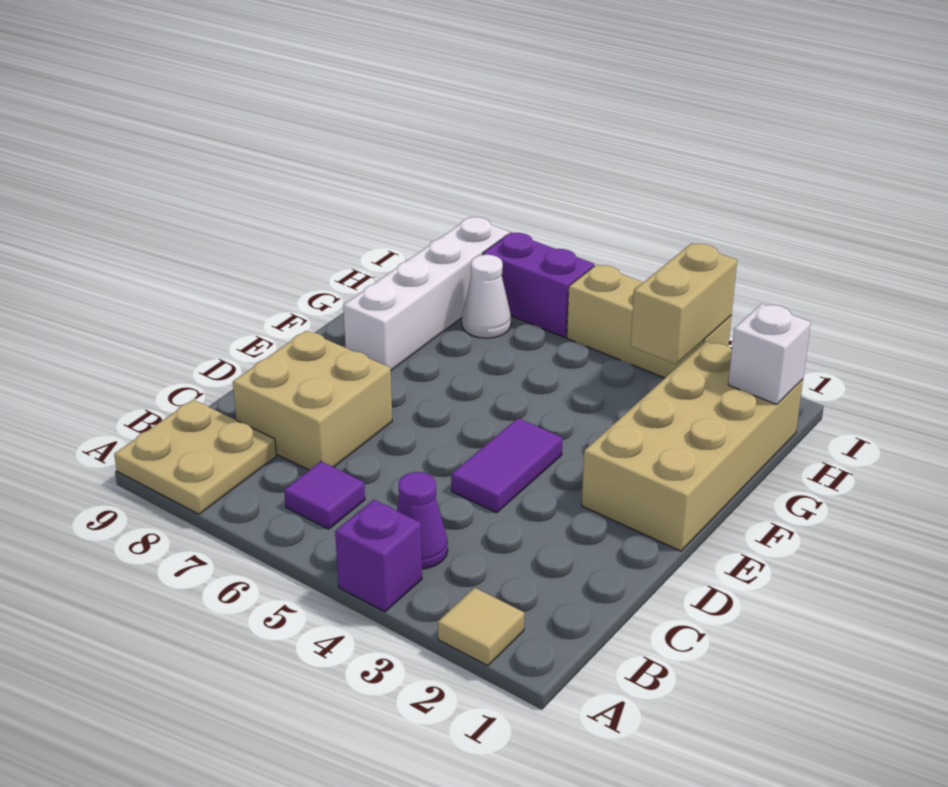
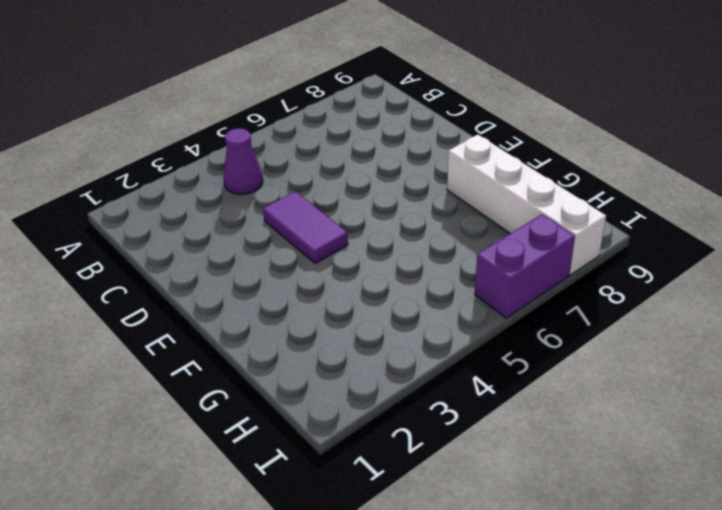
none -> tan tile A2 level 1
none -> purple brick A4 level 1
none -> tan plate A8:B9 level 1

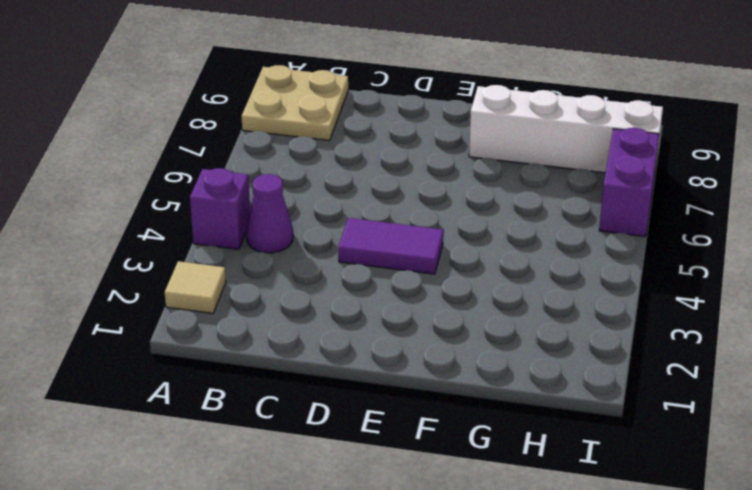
none -> purple tile B6 level 1
none -> tan brick C7:D8 level 1
none -> tan brick E1:H2 level 1

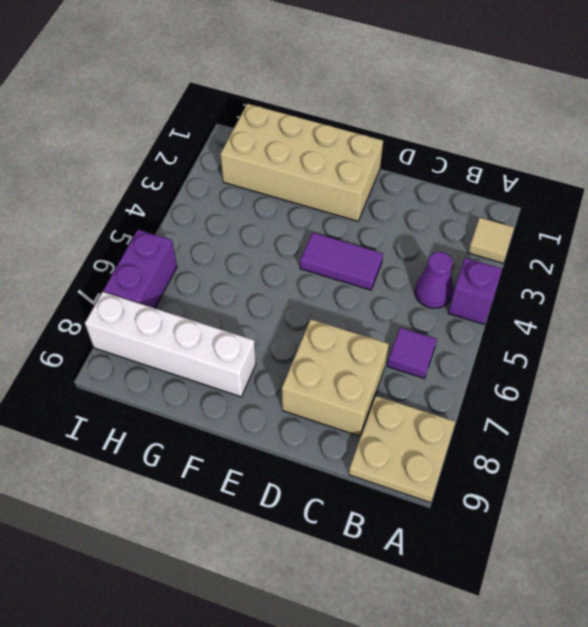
none -> white cone H7 level 1
none -> tan brick I3:I5 level 1
none -> white brick H1 level 2

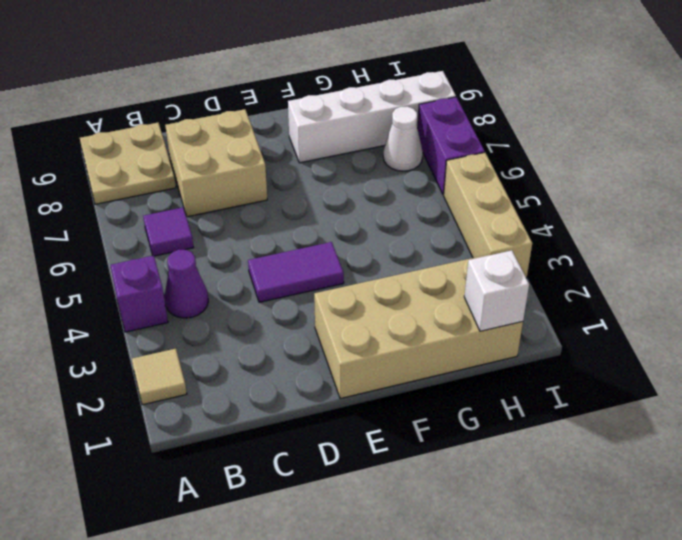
none -> tan brick H3:I3 level 2

